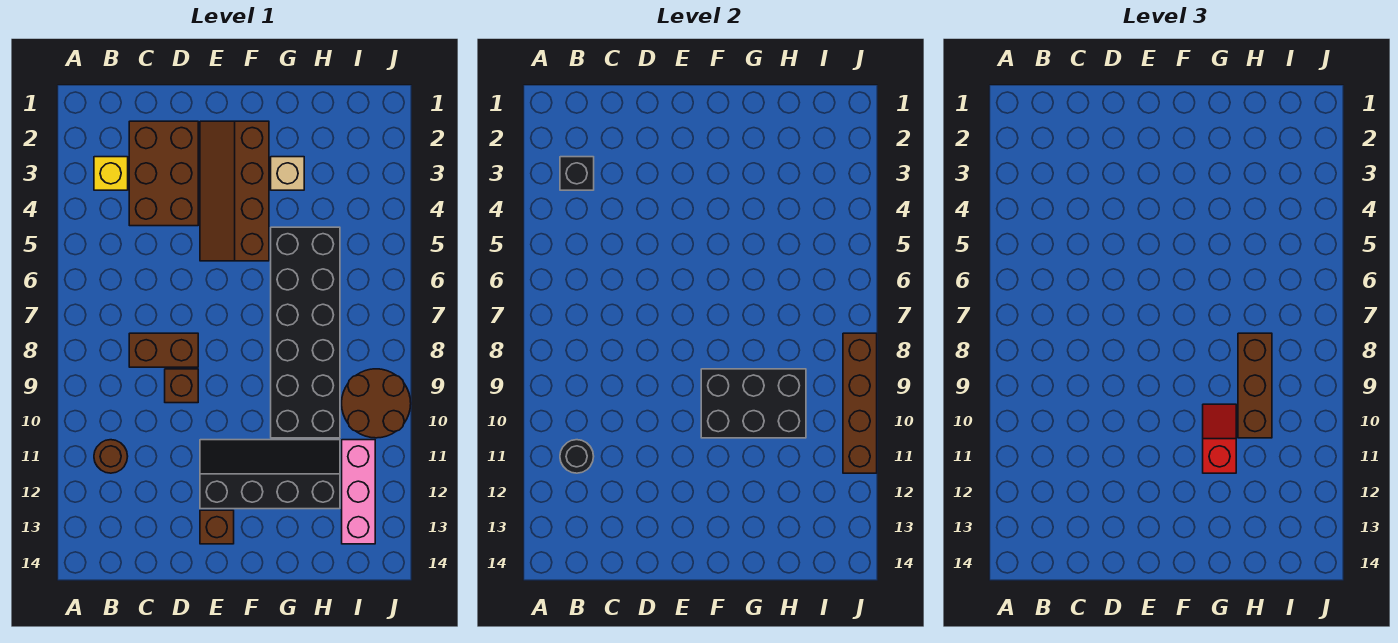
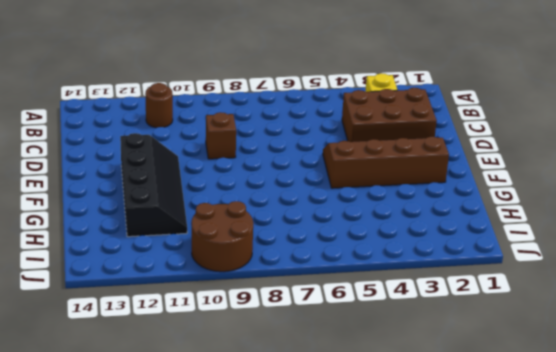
none -> brown brick C8:D8 level 1
none -> brown brick E13 level 1
none -> tan brick G3 level 1

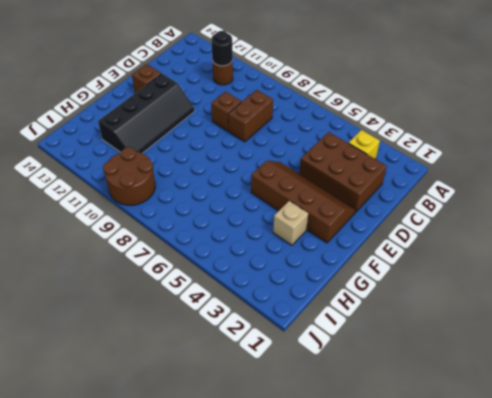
none -> black brick G5:H10 level 1
none -> pink brick I11:I13 level 1
none -> black brick B3 level 2

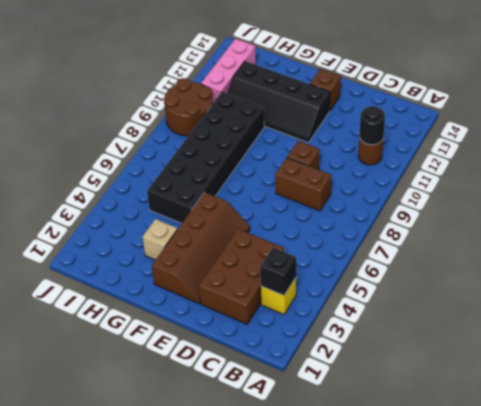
none -> black brick F9:H10 level 2
none -> brown brick J8:J11 level 2
none -> red slope G10:G11 level 3 top 11

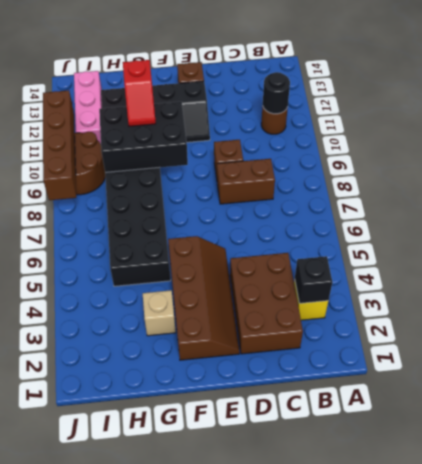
none -> brown brick H8:H10 level 3

